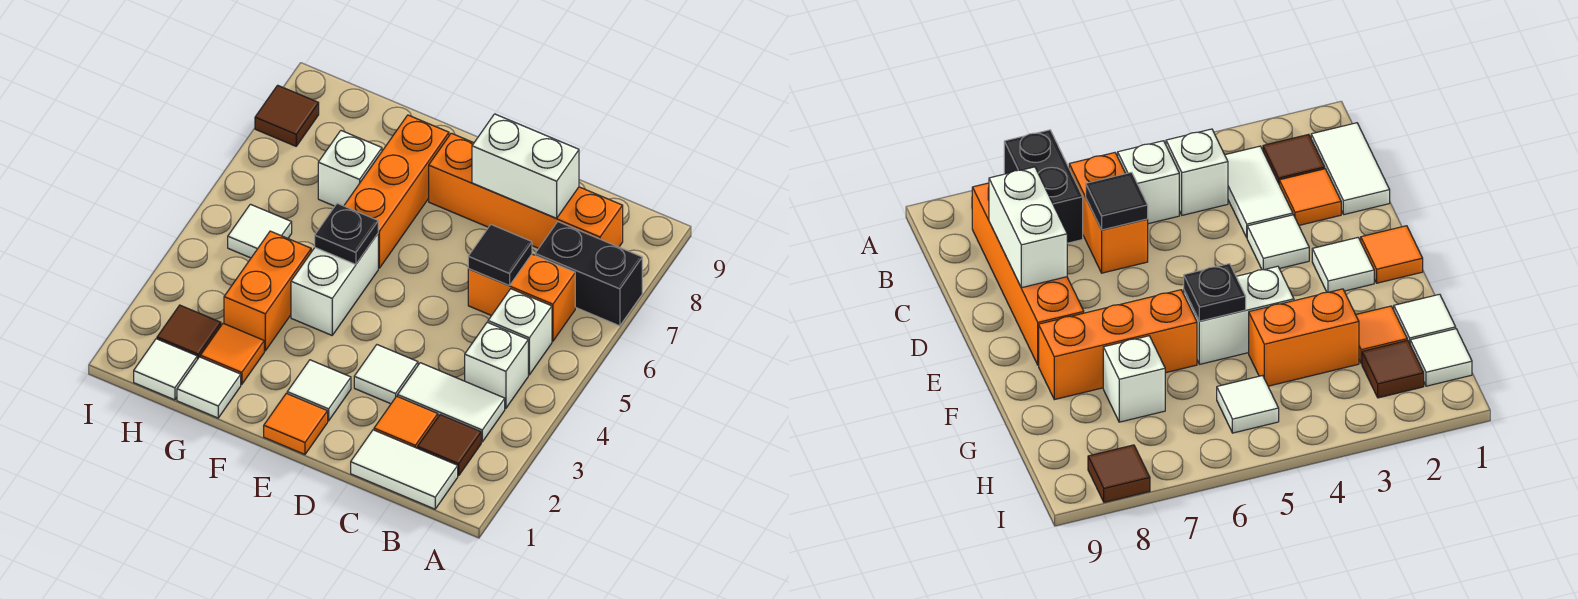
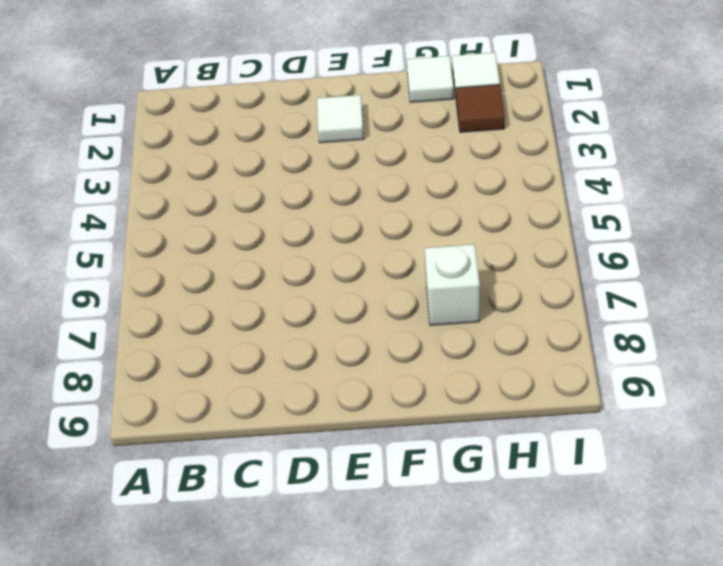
none -> black brick A7:B7 level 1
none -> white tile B1:C1 level 1
none -> brown tile B2 level 1

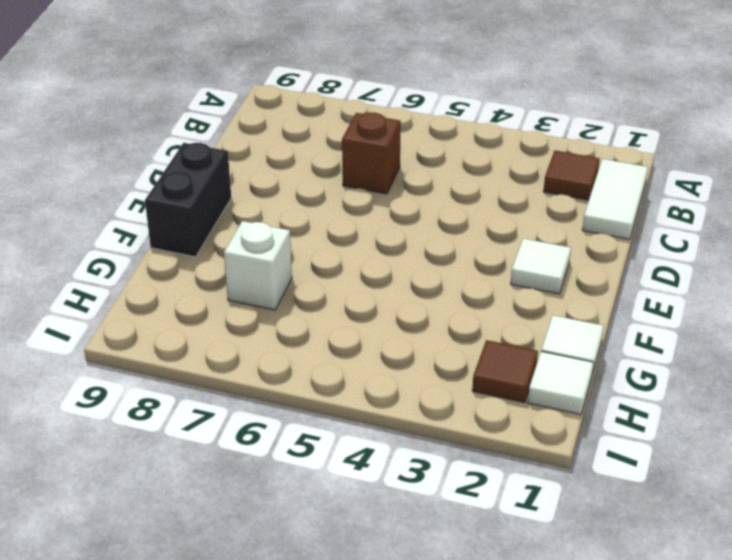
brown brick C6 level 1 -> orange brick B6:C6 level 1
black brick E9:F9 level 1 -> black brick A7:B7 level 1
none -> white tile B3:C3 level 1
none -> white brick B4 level 1
none -> white brick B5 level 1

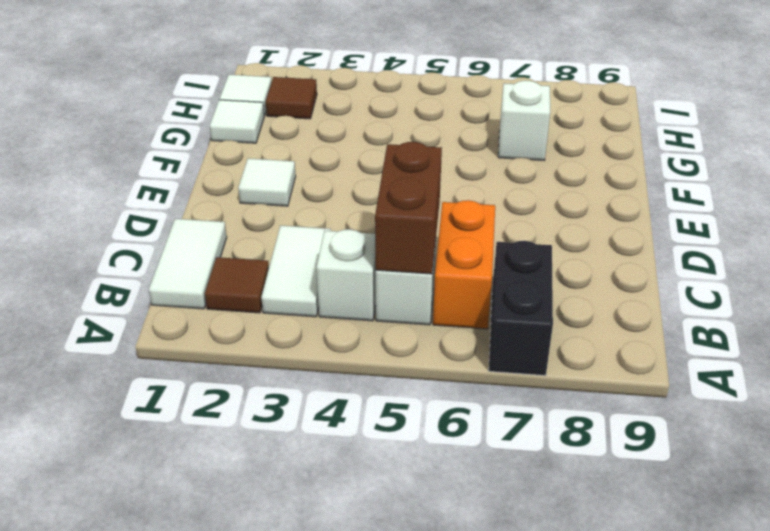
brown brick B5:C5 level 2 -> none
none -> orange brick B8:E8 level 1
none -> orange tile C2 level 1
none -> white tile D3 level 1

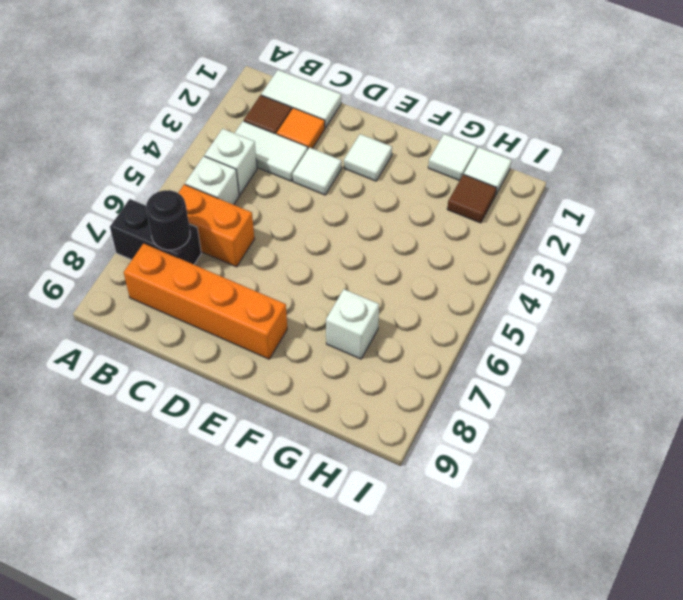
black round brick B7 level 2 -> none
none -> orange tile E1 level 1
none -> white brick F4:F5 level 1
none -> orange brick F6:F8 level 1

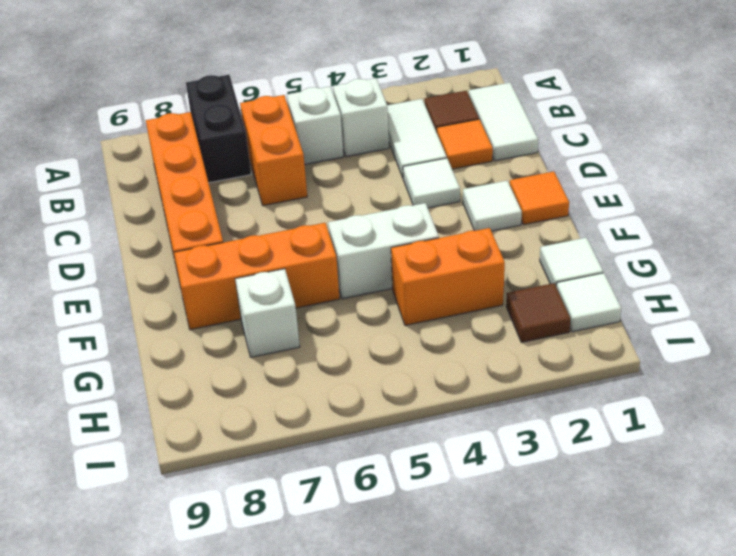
none -> orange tile G2 level 1
none -> white tile H5 level 1
none -> brown tile I8 level 1

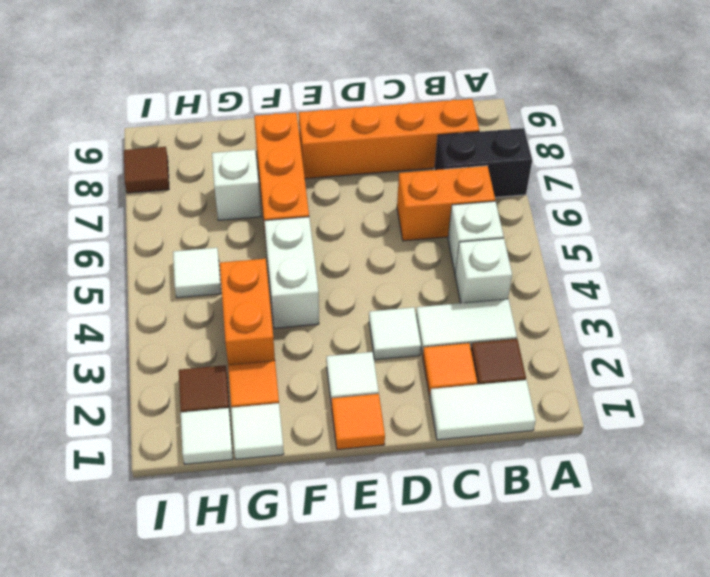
none -> black tile C6 level 2
none -> white brick C8:D8 level 2
none -> black plate F5 level 2

